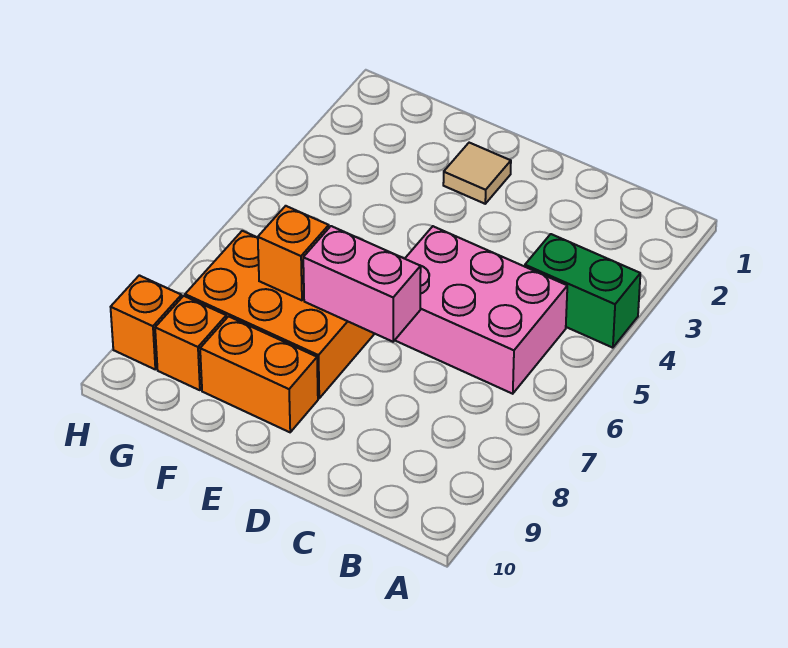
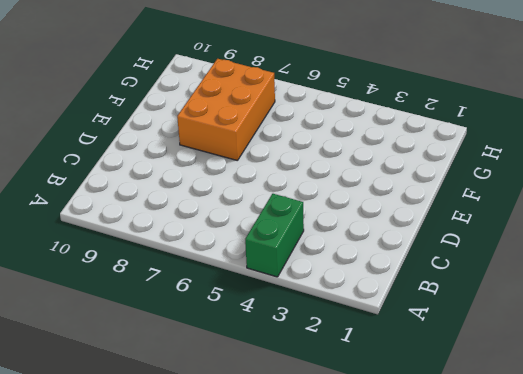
none -> pink brick B5:D6 level 1
none -> tan tile E2 level 1

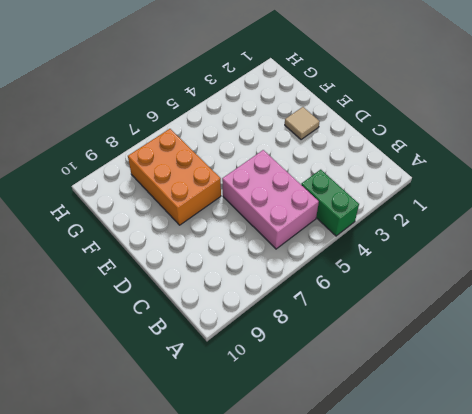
none -> orange brick E9:F9 level 1
none -> orange brick G9 level 1

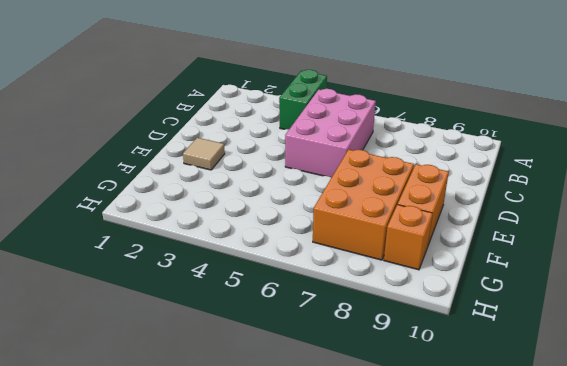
none -> orange brick H9 level 1
none -> pink brick D7:E7 level 2

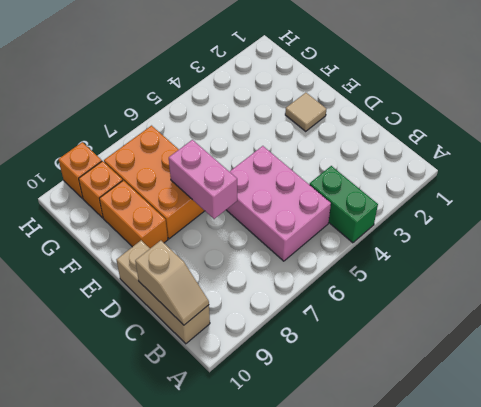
tan brick B10:D10 level 1 -> none
tan slope B10:C10 level 2 top C -> none
none -> orange brick F7 level 2

